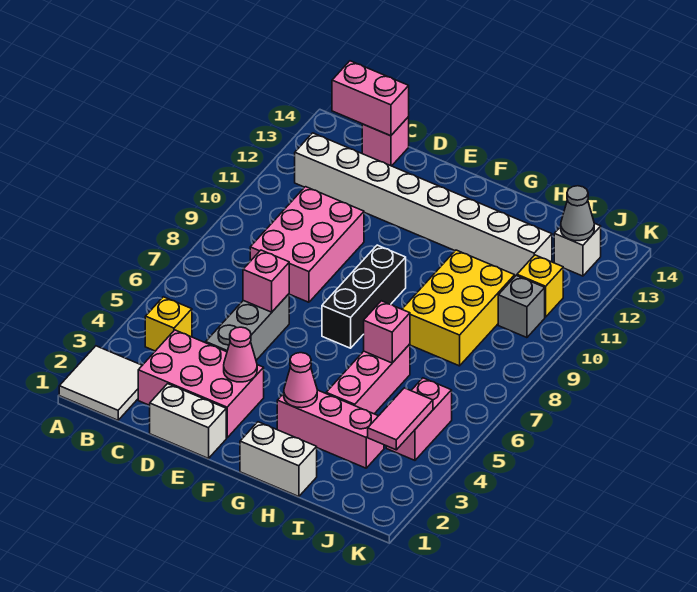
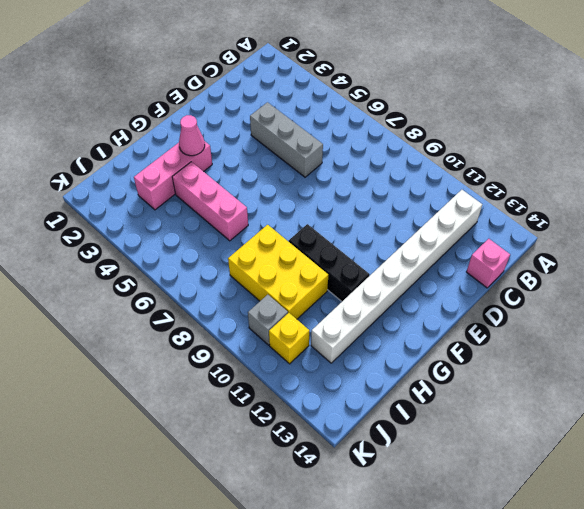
black brick G9:G11 level 1 -> black brick F7:F9 level 1
none -> white tile A1:B2 level 1
none -> yellow brick B4 level 1
none -> pink brick C2:E3 level 1

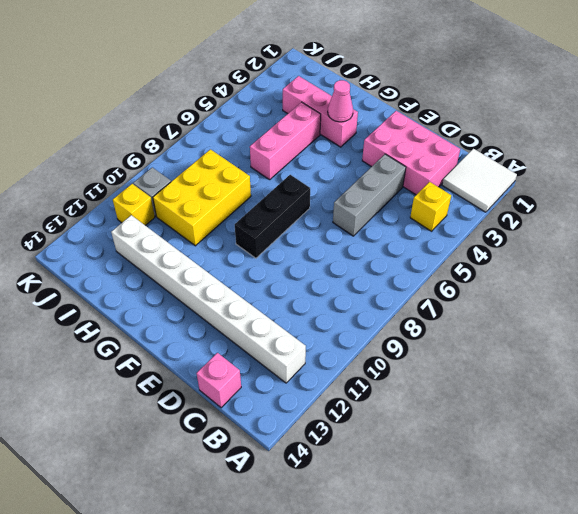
none -> pink brick C8:D10 level 1
none -> white brick D1:E1 level 1
none -> white brick G1:H1 level 1

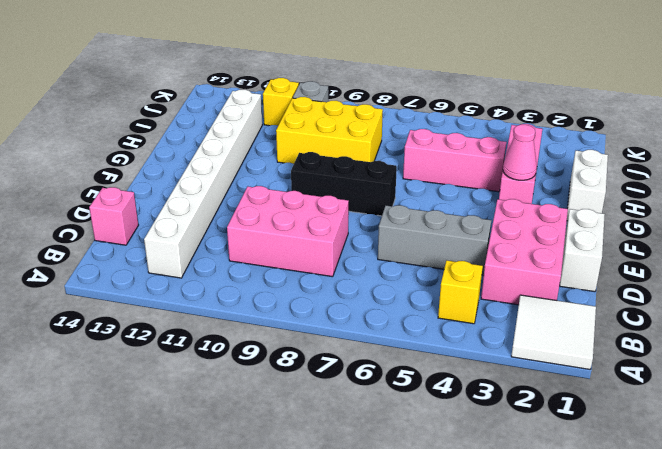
none -> pink brick J4:J5 level 1
none -> white brick J13 level 1
none -> pink brick B14:C14 level 2

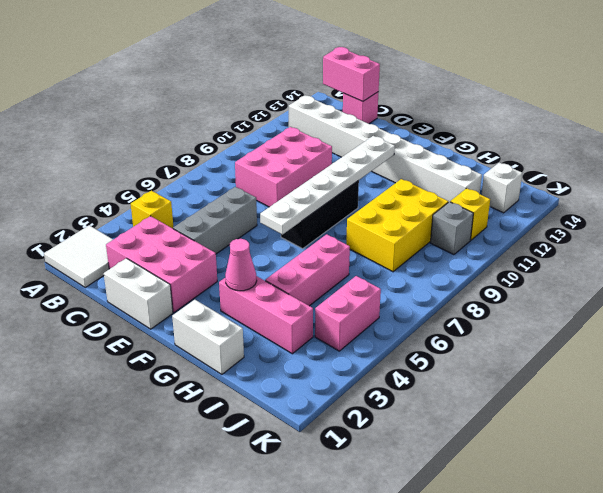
white plate F6:F11 level 2 -> none
none -> pink brick D6 level 2
none -> pink cone E3 level 2
none -> pink brick H6 level 2

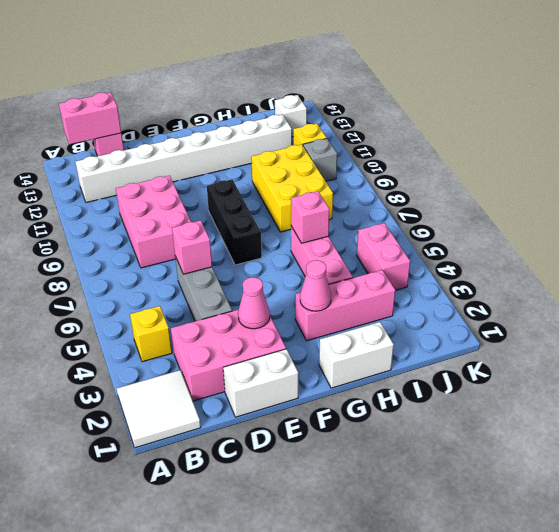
none -> pink tile J3:J4 level 2
none -> grey cone J13 level 2

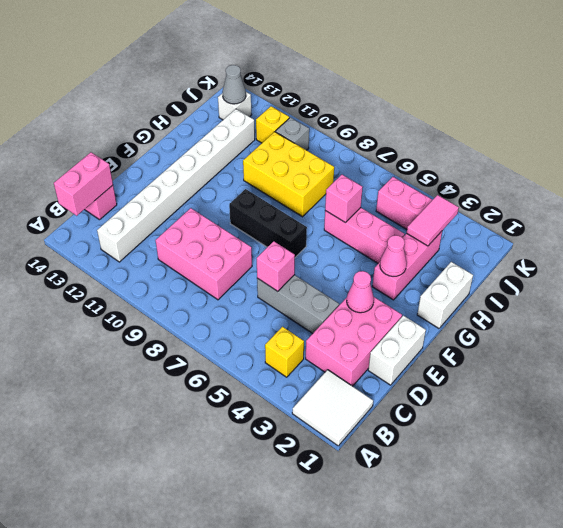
pink tile I3:J3 level 2 -> pink tile J3:J4 level 2

